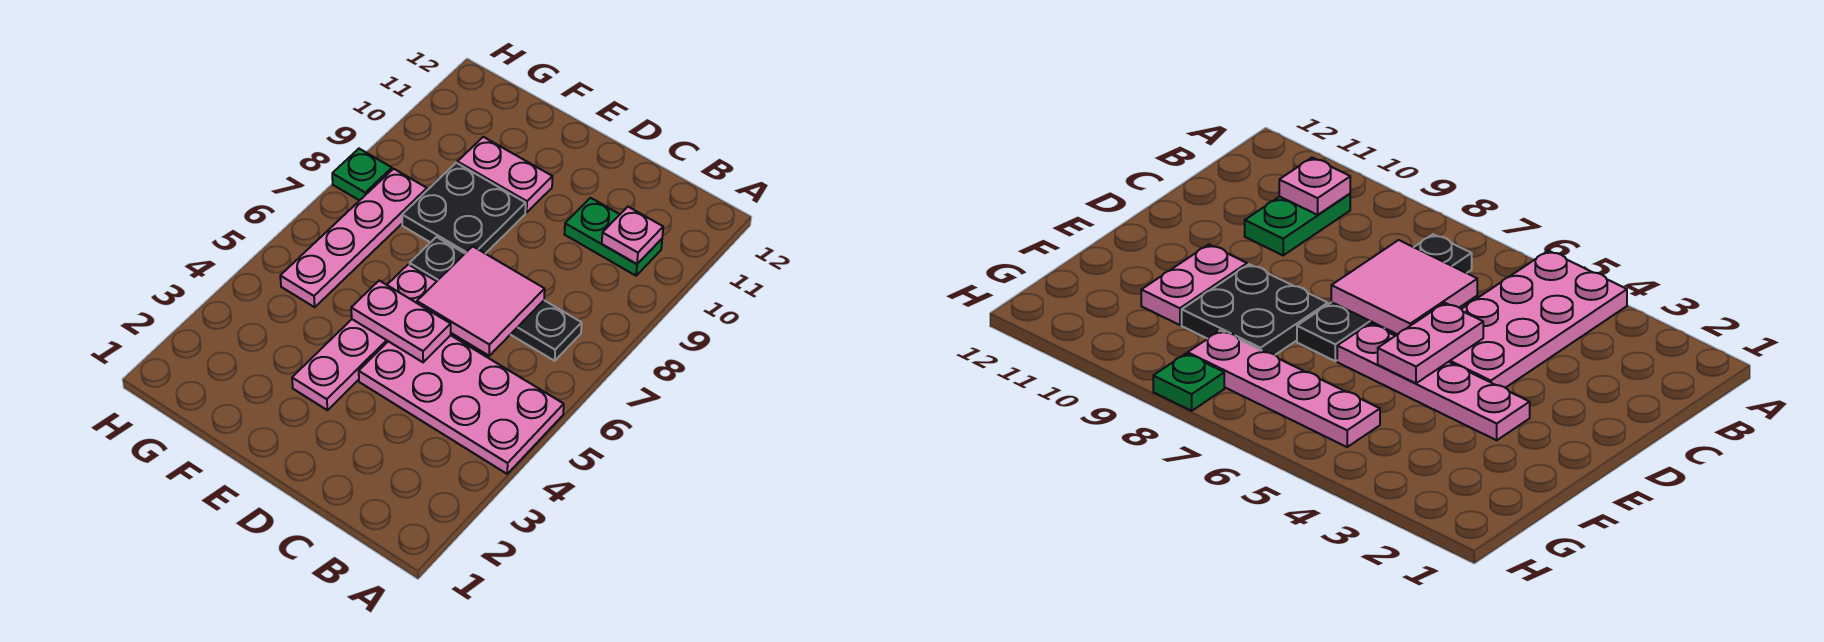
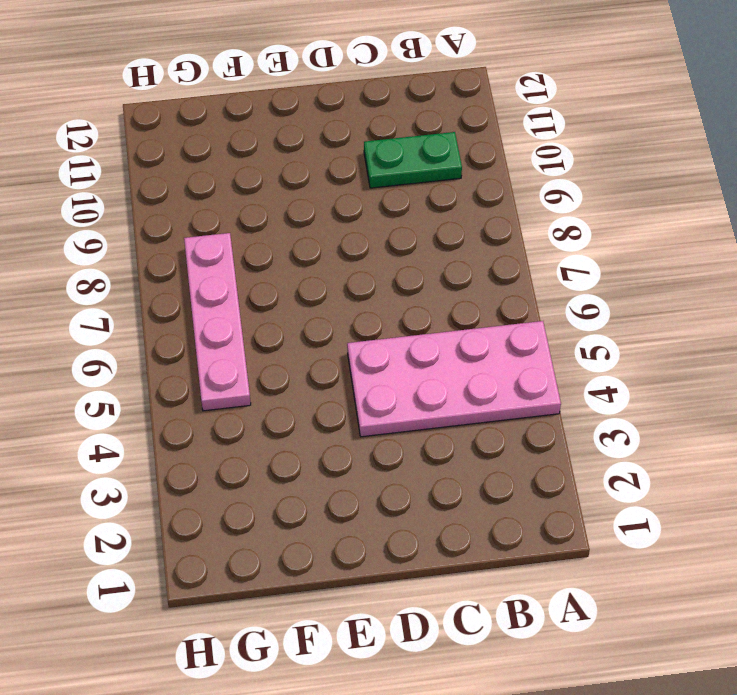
none -> black plate B7:E7 level 1
none -> pink plate E3:E6 level 1

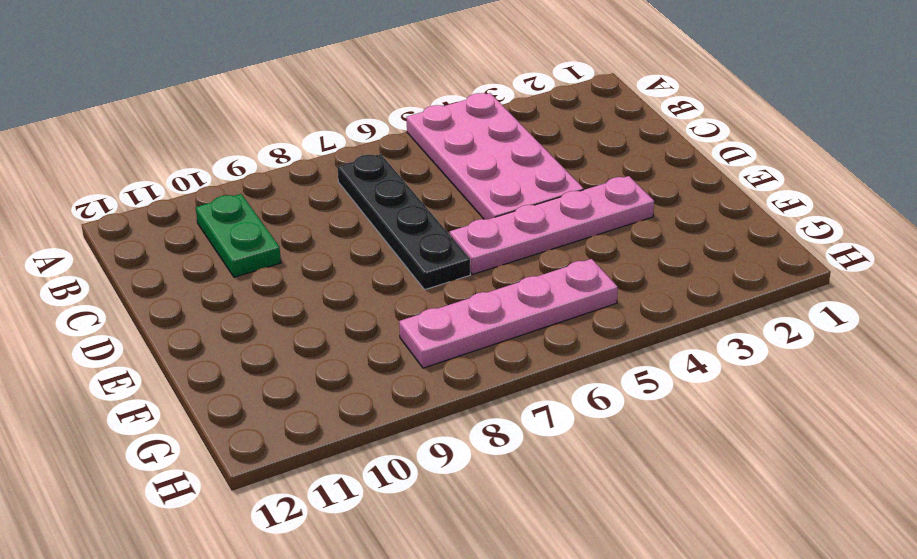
none -> black plate E8:F9 level 1
none -> pink plate E10:F10 level 1

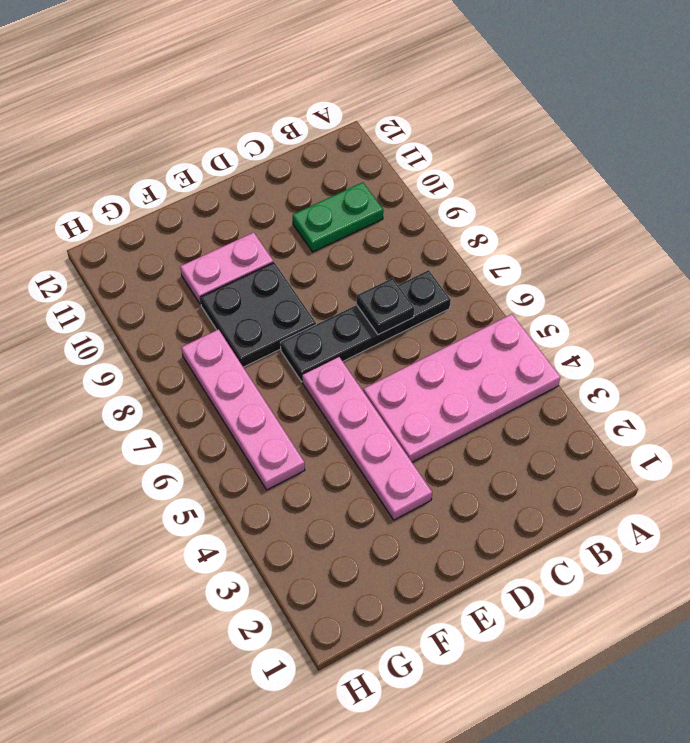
black plate C7 level 2 -> pink tile C6:D7 level 2
none -> green plate H8 level 1
none -> pink plate B10 level 2

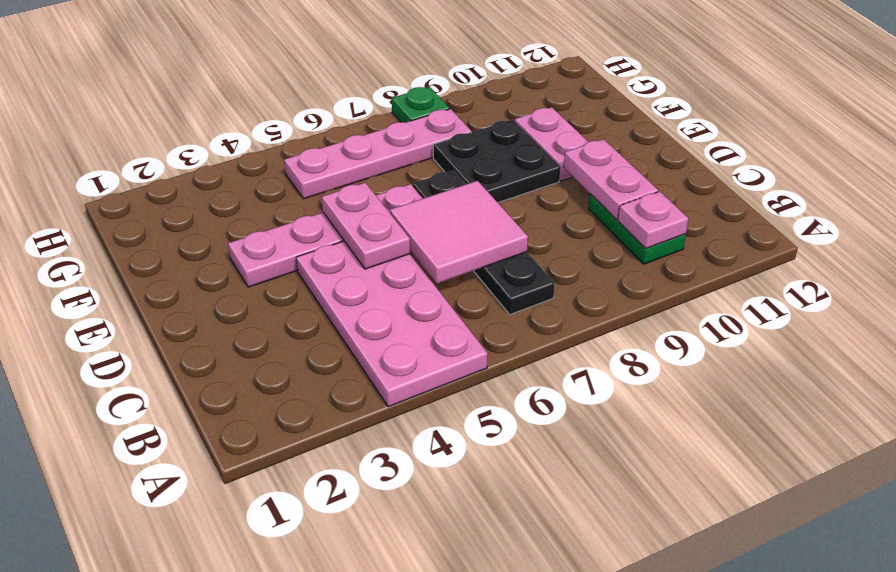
pink plate C10:D10 level 2 -> none

